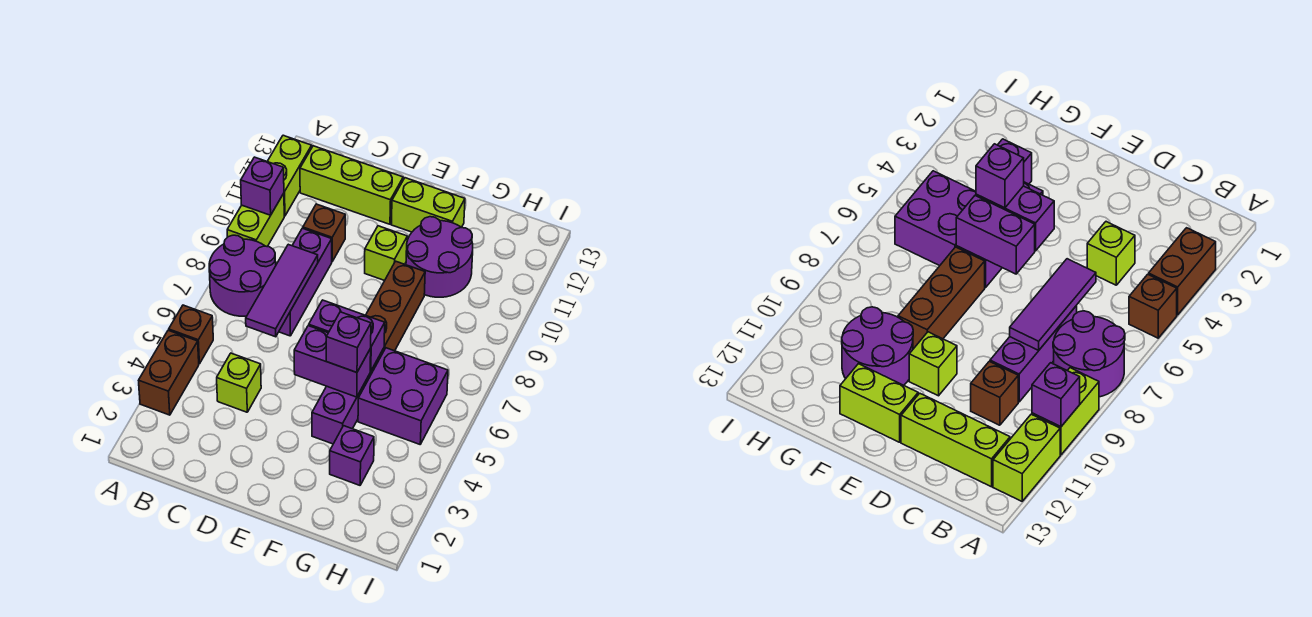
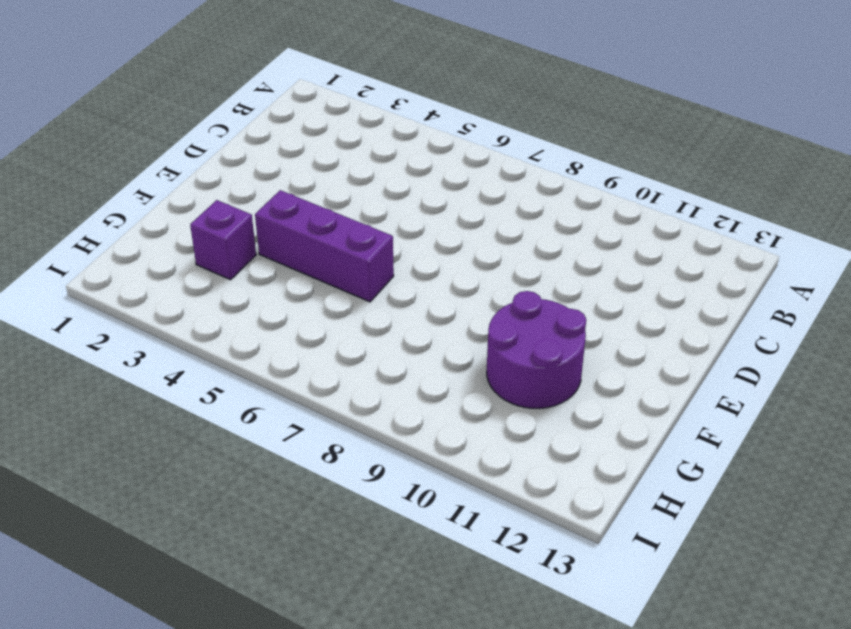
none -> brown brick A3:A4 level 1
none -> brown brick A5 level 1
none -> purple round brick A7:B8 level 1

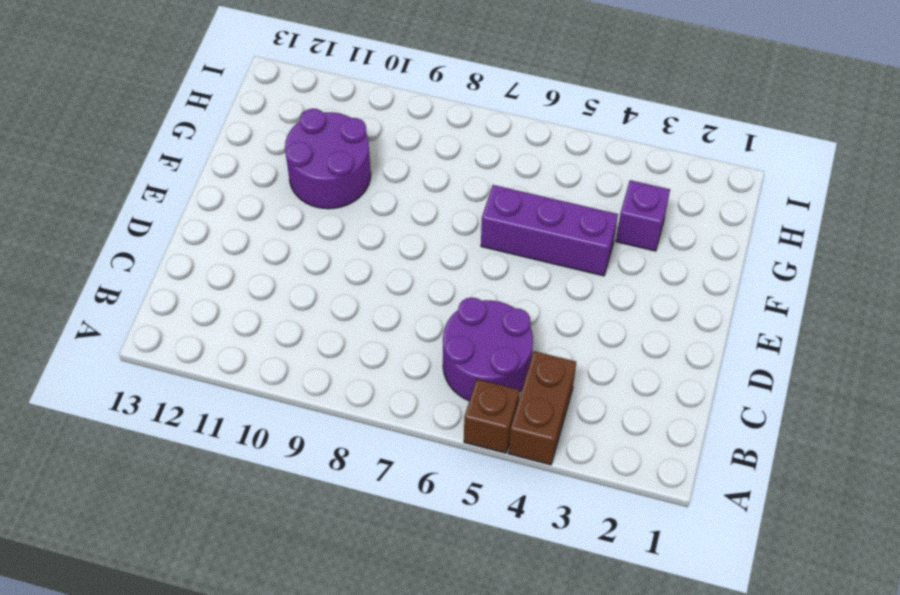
brown brick A4:B4 level 1 -> brown brick A3:A4 level 1
purple round brick B5:C6 level 1 -> purple round brick A7:B8 level 1
none -> lime brick A9:A10 level 1
none -> lime brick A11:A12 level 1
none -> lime brick B12:D12 level 1

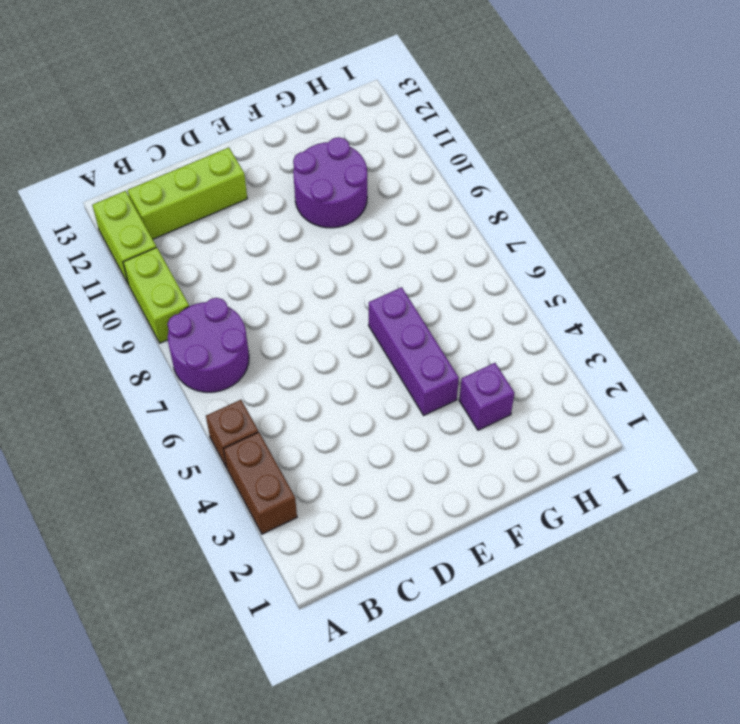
none -> lime brick C4 level 1
none -> purple brick C7:C9 level 1
none -> brown brick C10 level 1

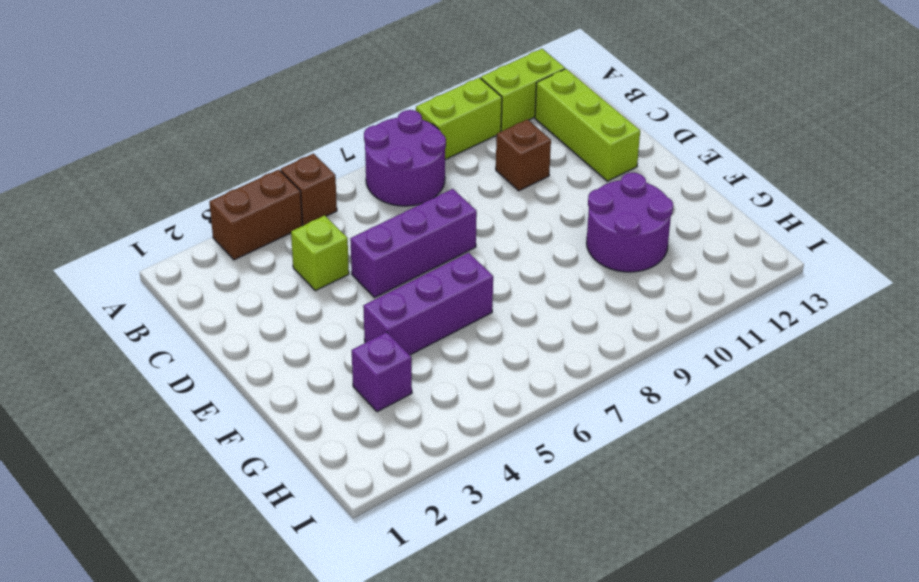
purple brick D5:D7 level 1 -> purple brick C7:C9 level 1
none -> lime brick E10 level 1
none -> lime brick E12:F12 level 1
none -> brown brick F7:F9 level 1

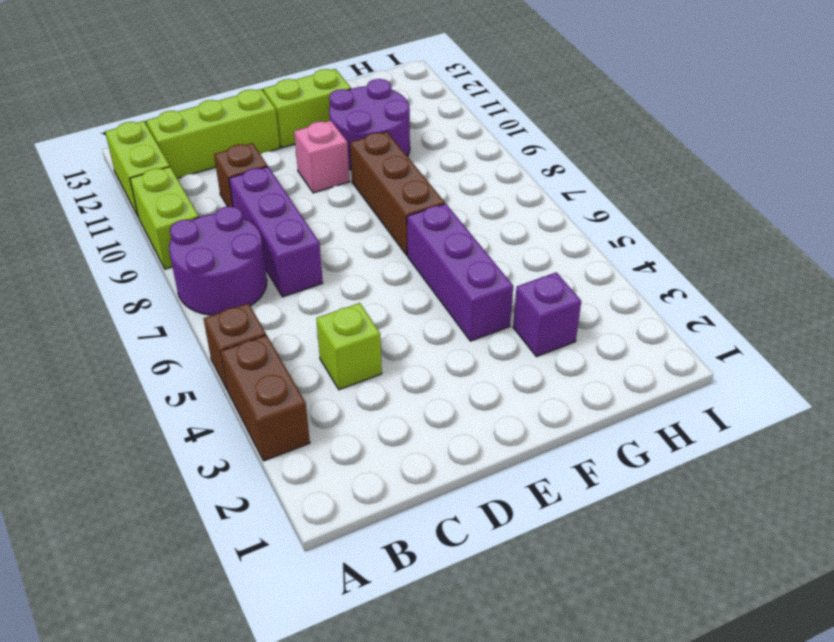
pink brick E10 level 1 -> lime brick E10 level 1
none -> purple brick G5:H6 level 1
none -> purple brick A10 level 2
none -> purple tile C6:C8 level 2

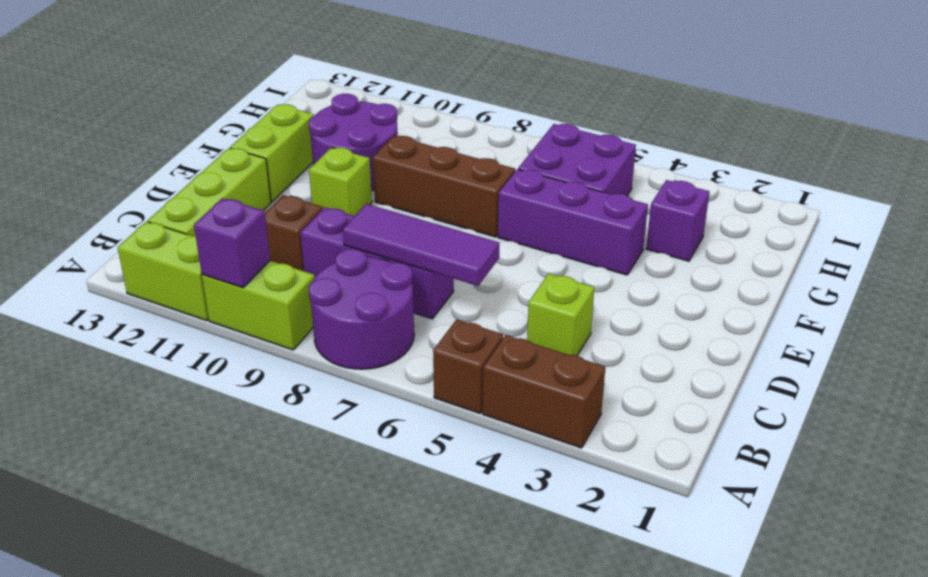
none -> purple brick E5:F5 level 2
none -> purple brick E6:F6 level 2
none -> purple brick F5 level 3

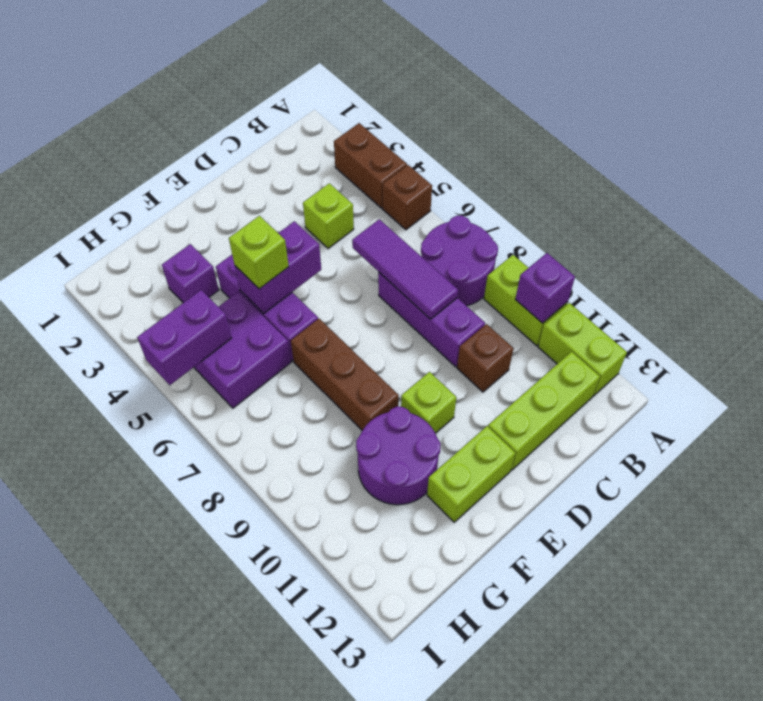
lime brick F5 level 3 -> purple brick F5 level 3
purple brick H5:I5 level 2 -> purple brick E6:F6 level 2

